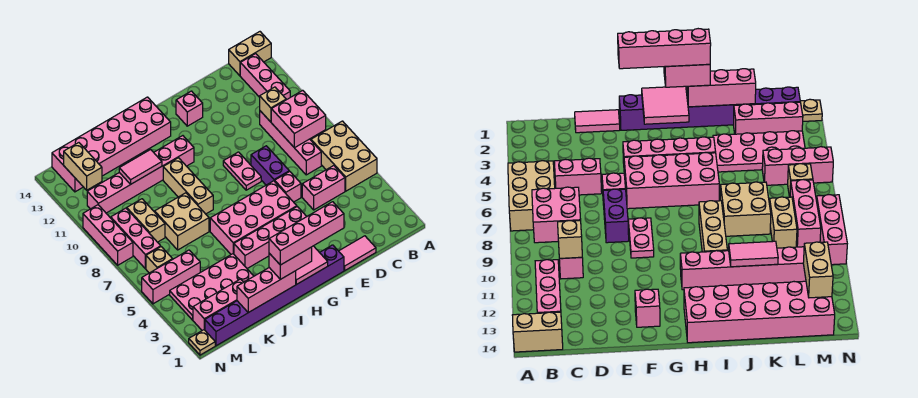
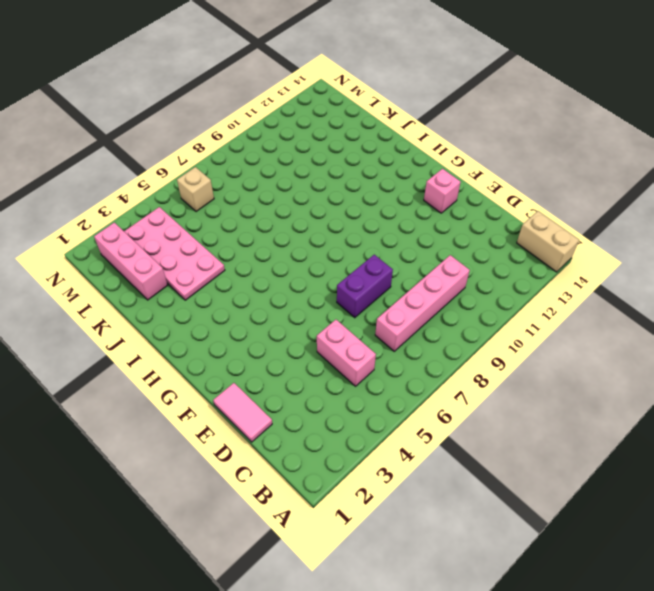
none -> tan brick A5:B7 level 1
none -> pink brick B11:B13 level 1
none -> pink brick E6 level 1
none -> purple brick F1:M1 level 1

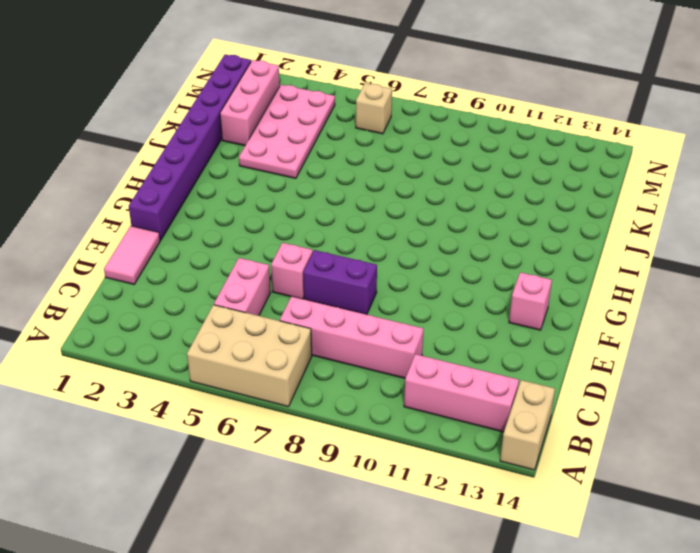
none -> pink brick F4:I4 level 1
none -> pink brick F5:I6 level 1
none -> pink plate F8:F9 level 1
none -> pink brick H11:M11 level 1

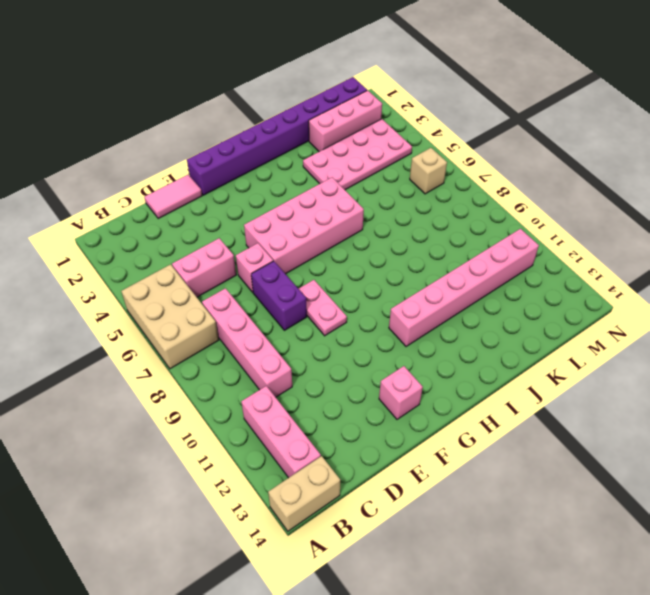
none -> pink brick F4:I4 level 1
none -> pink brick H13:M14 level 1
none -> tan brick I8:I10 level 1
none -> tan brick J7:K8 level 1

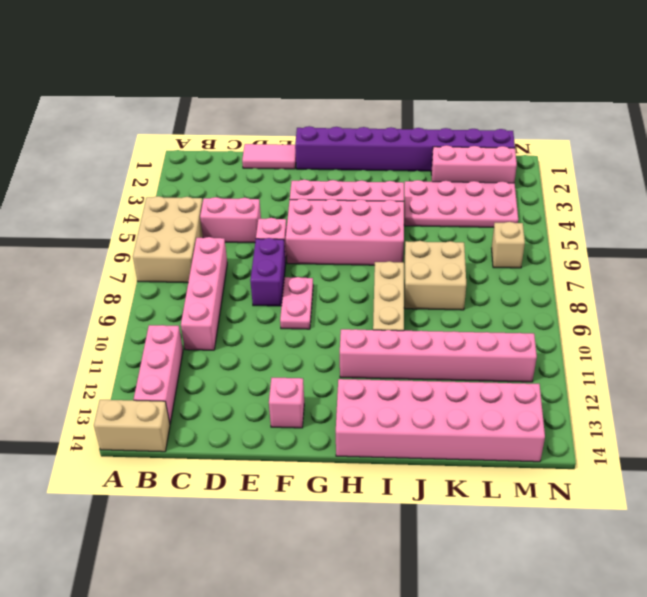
none -> pink brick L5:N5 level 1
none -> tan brick L8:L9 level 1
none -> pink brick M7:M9 level 1
none -> tan plate N1 level 1

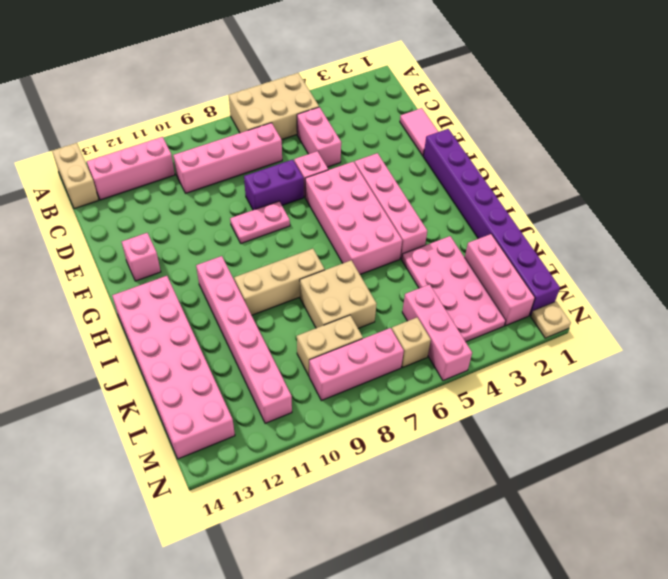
none -> pink brick N8:N10 level 1
none -> pink brick B8:C9 level 2
none -> tan brick C10 level 2
none -> pink tile G1:H2 level 2

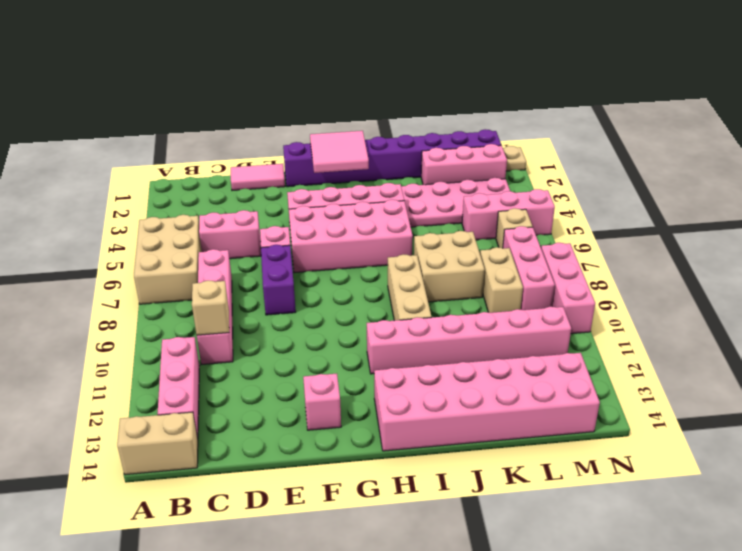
none -> pink plate F8:F9 level 1
none -> pink brick B8:C9 level 2
none -> pink brick I1:K1 level 2
none -> pink tile J11:K11 level 2

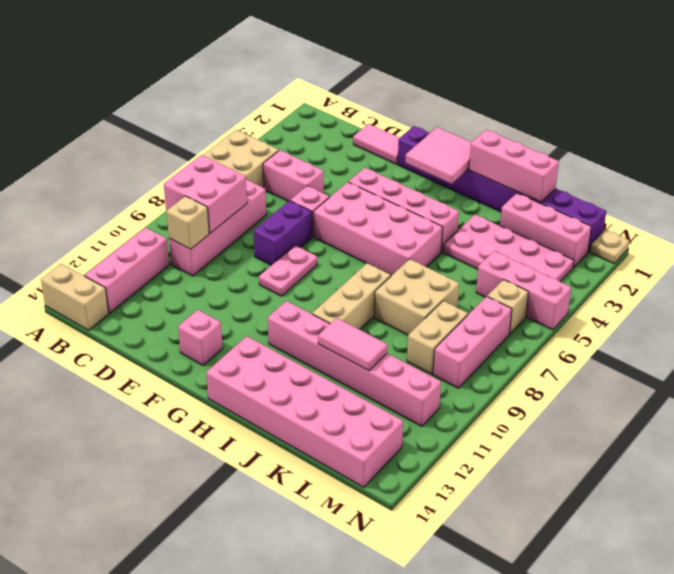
none -> pink brick N8:N10 level 1
none -> tan brick M12:M13 level 2
none -> pink brick H1:I1 level 3
none -> pink brick F1:I1 level 4

